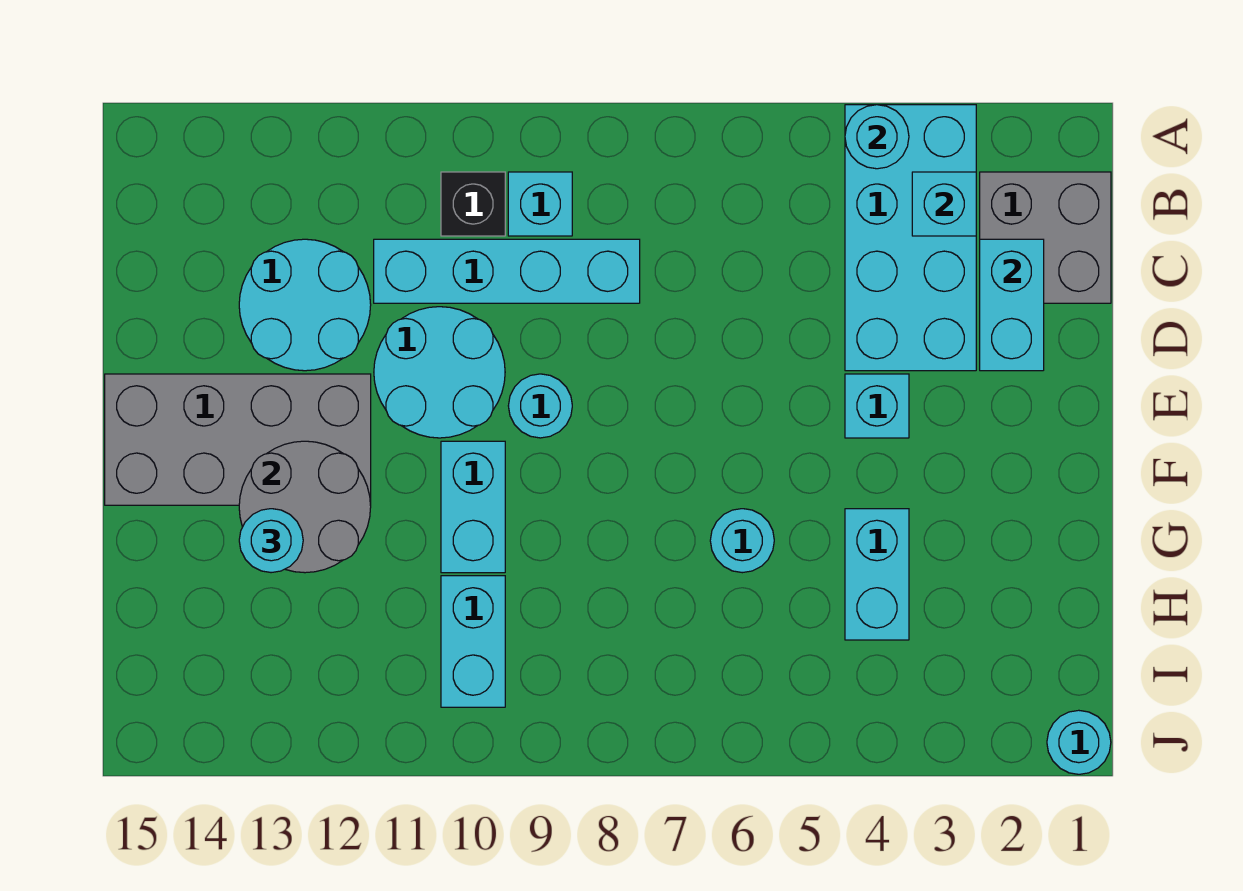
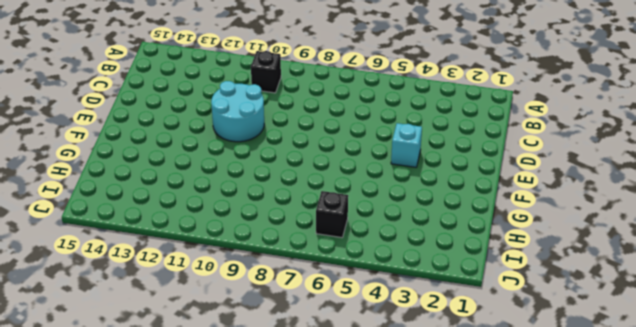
black brick I6 level 1 -> none
none -> cyan brick A3:D4 level 1
none -> grey brick B1:C2 level 1
none -> cyan brick B9 level 1

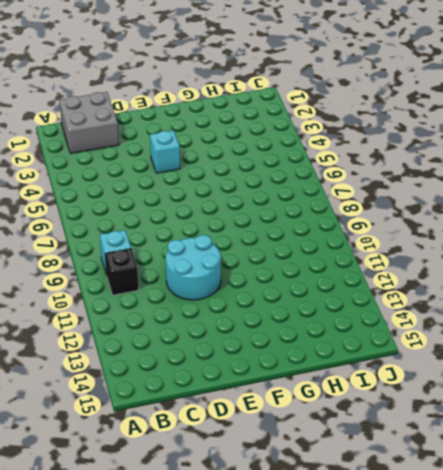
none -> cyan brick A3:D4 level 1
none -> cyan brick C8:C11 level 1
none -> cyan round brick C12:D13 level 1

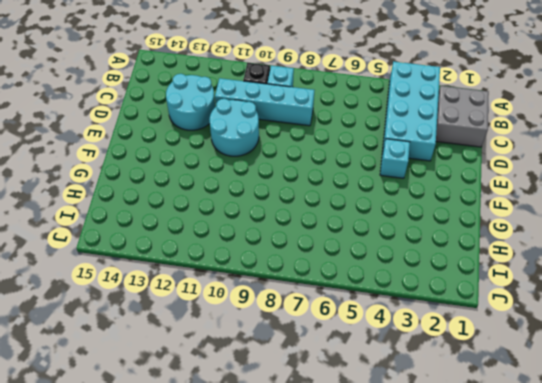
none -> cyan round brick E9 level 1
none -> grey brick E12:F15 level 1
none -> cyan brick F10:G10 level 1

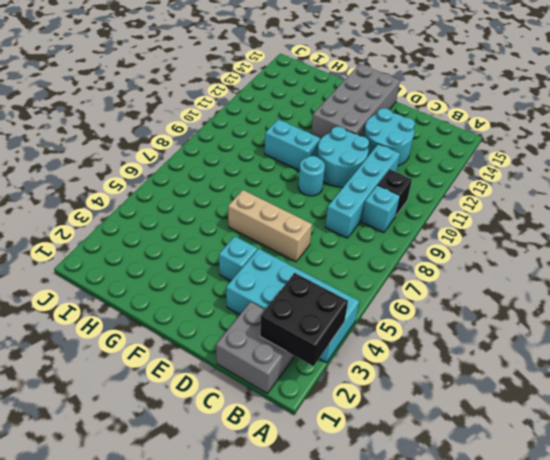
black brick A2:B3 level 2 -> cyan brick B3 level 2
tan brick D6:F6 level 1 -> none
none -> cyan brick G4:H4 level 1
none -> cyan round brick G6 level 1
none -> cyan brick H10:I10 level 1

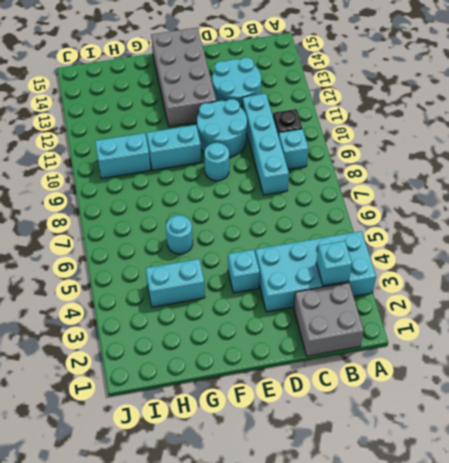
none -> cyan round brick J1 level 1
none -> cyan round brick A4 level 2
none -> cyan brick C2:D2 level 2

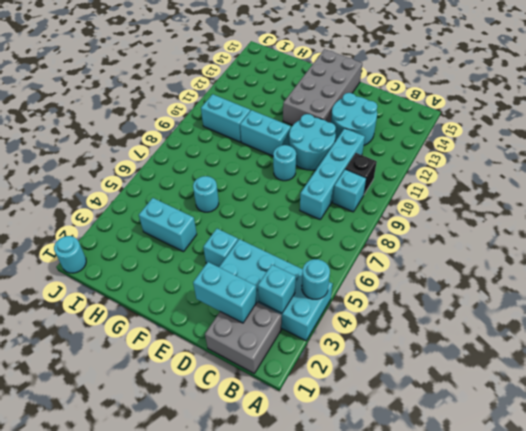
none -> grey round brick F12:G13 level 2
none -> cyan round brick G13 level 3

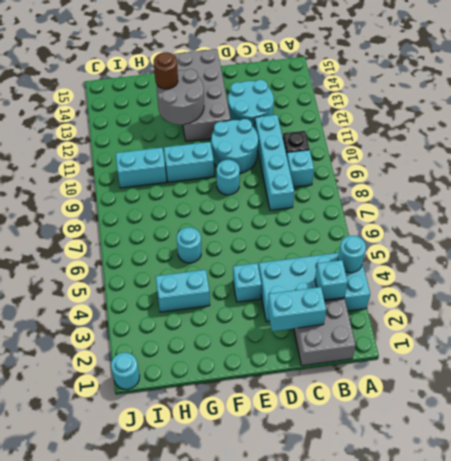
brown round brick G13 level 3 -> cyan round brick G13 level 3

